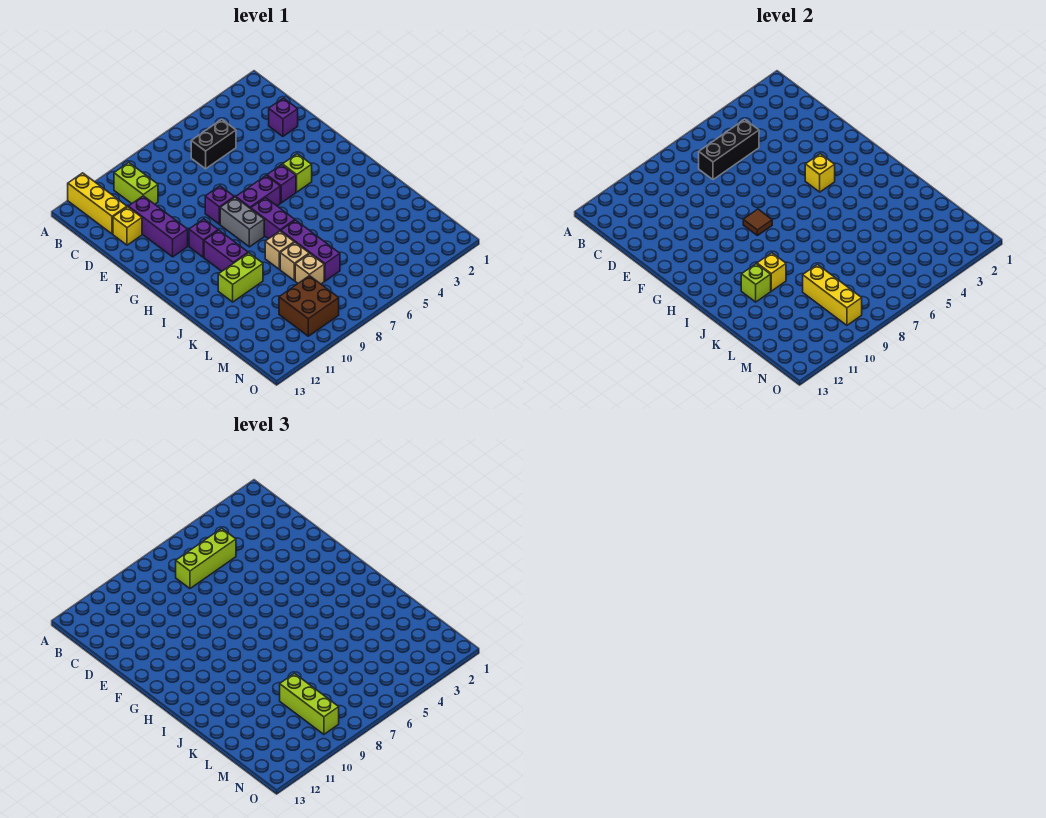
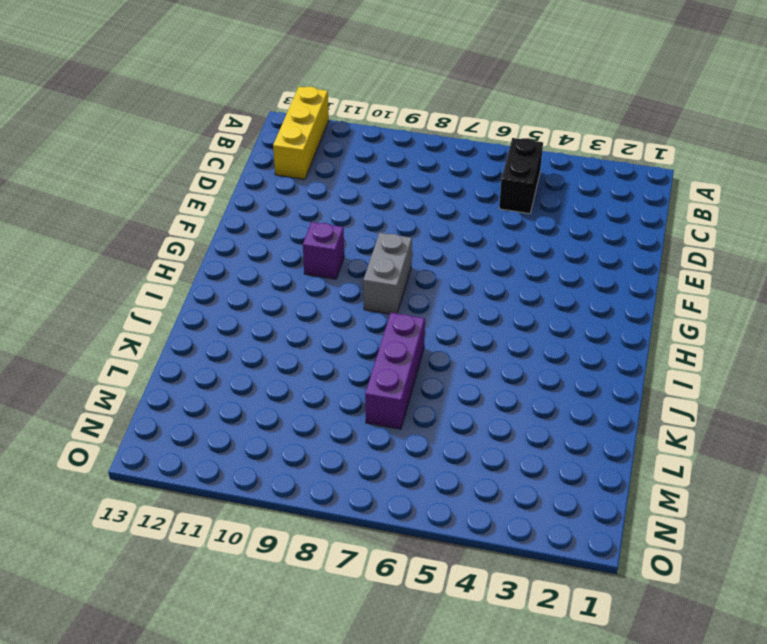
black brick B5:C5 level 1 -> black brick C5:C6 level 1
none -> lime brick B10:C10 level 1
none -> purple brick D2 level 1
none -> purple brick D11:F11 level 1

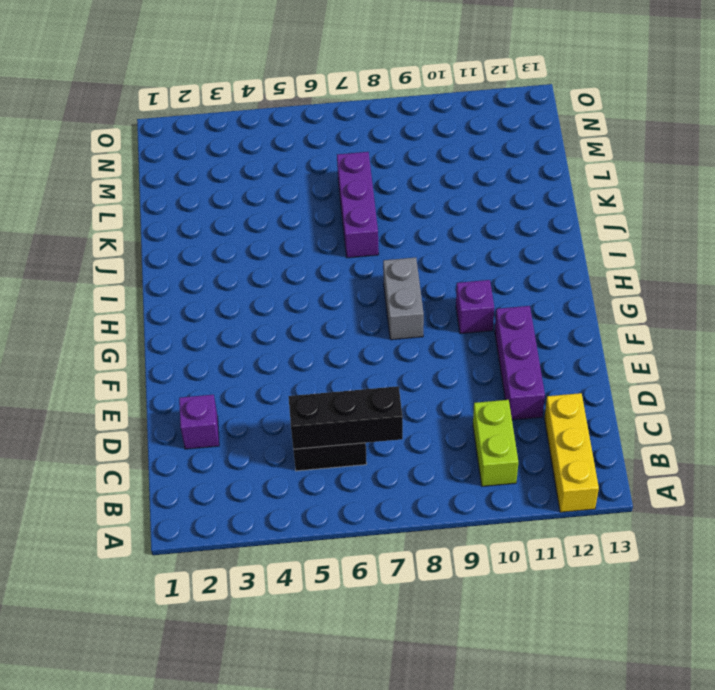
none -> yellow brick D12 level 1
none -> purple brick F8 level 1
none -> lime brick G4 level 1

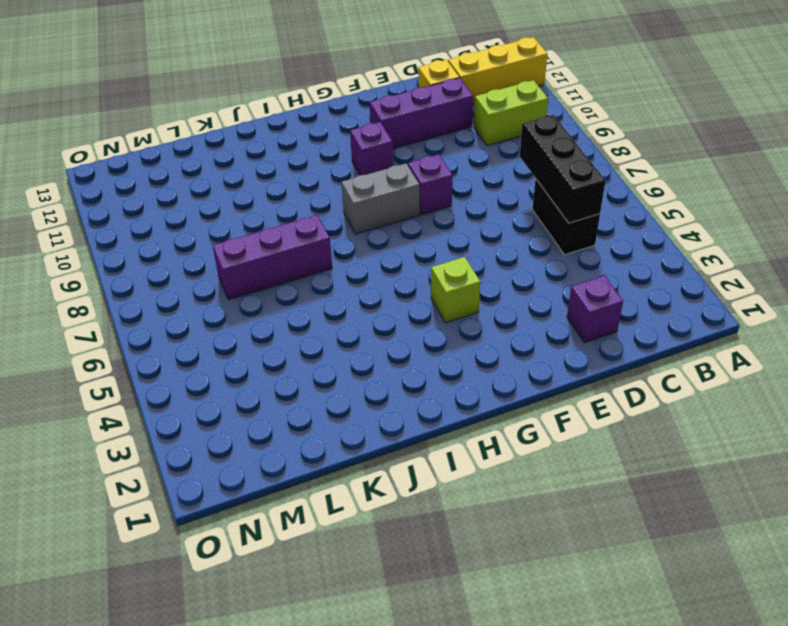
none -> purple brick G5 level 1
none -> purple brick G6:G7 level 1
none -> purple brick H7:I7 level 1

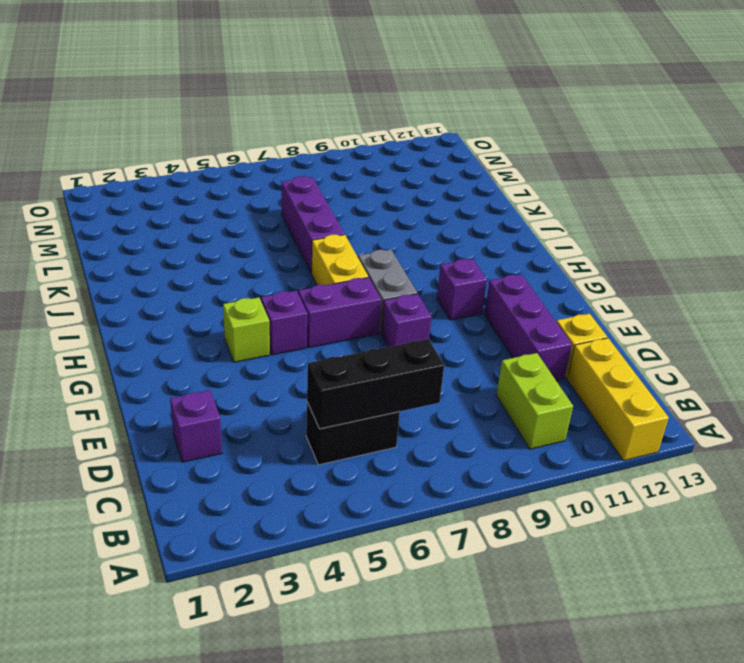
yellow brick H7:I7 level 1 -> purple brick H7:I7 level 1
none -> purple brick H10:I10 level 1
none -> tan brick J8 level 1
none -> lime brick J10:J11 level 1

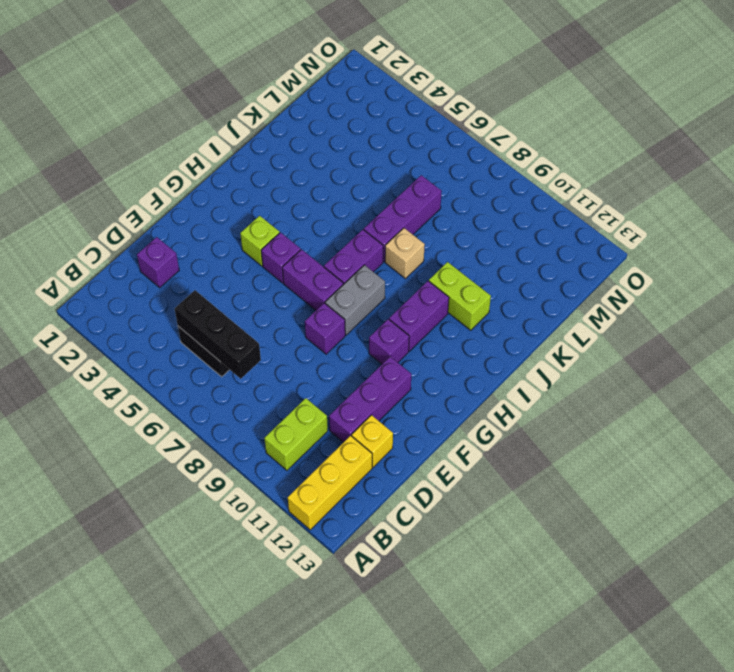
none -> tan brick K8 level 1
none -> tan brick L8 level 1
none -> brown brick M9:N10 level 1

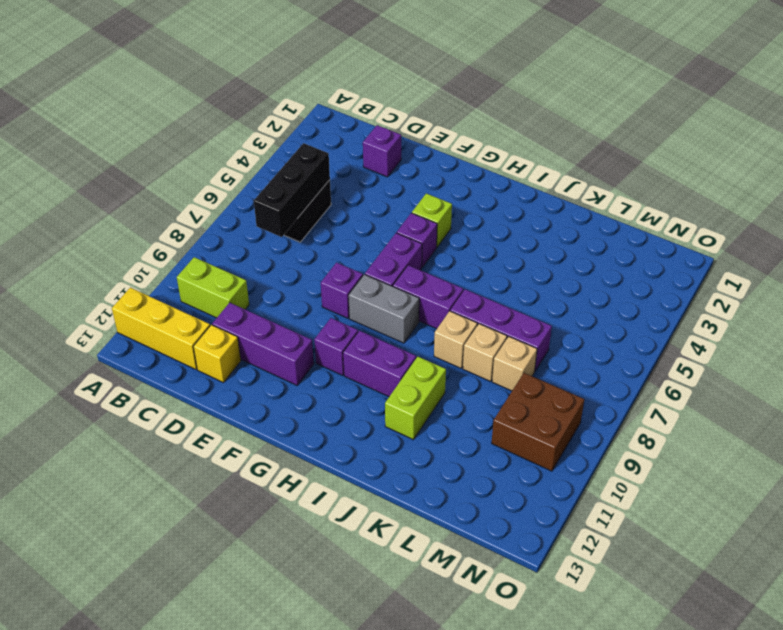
none -> yellow brick G4 level 2
none -> brown tile G8 level 2
none -> yellow brick J10 level 2

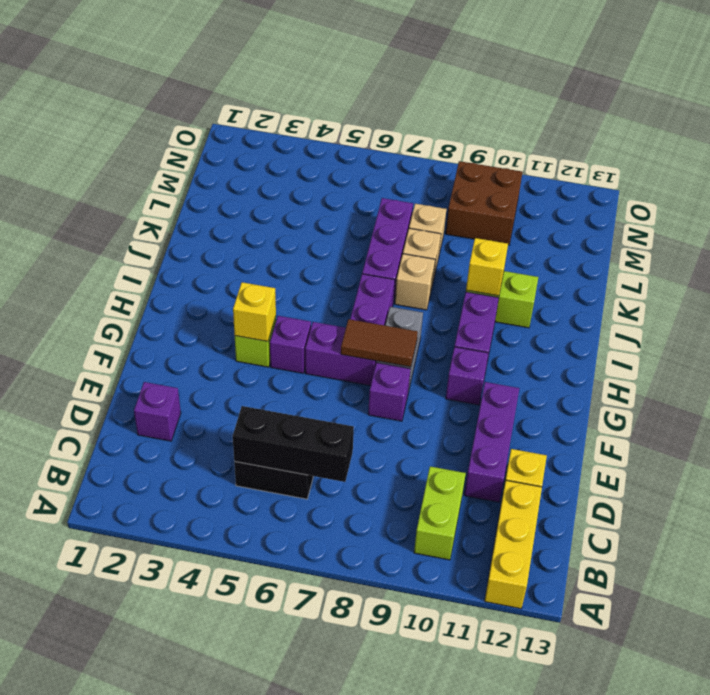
brown tile G7:G8 level 2 -> brown tile G8 level 2
none -> lime brick J11 level 2
none -> yellow brick L9:N9 level 2
none -> lime brick C5:C7 level 3

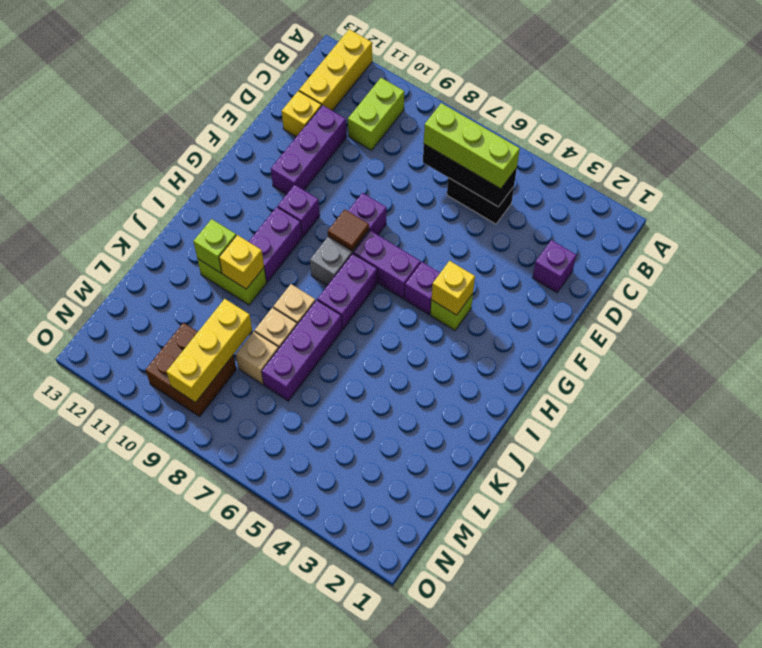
none -> lime brick L9:N9 level 3

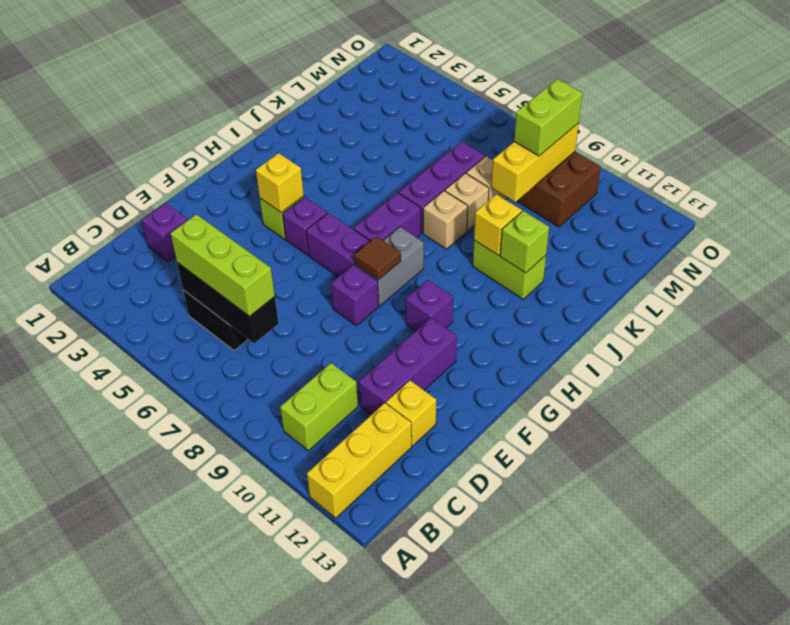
lime brick M9:N9 level 3 -> lime brick L9:N9 level 3
none -> purple brick H10:I10 level 1

